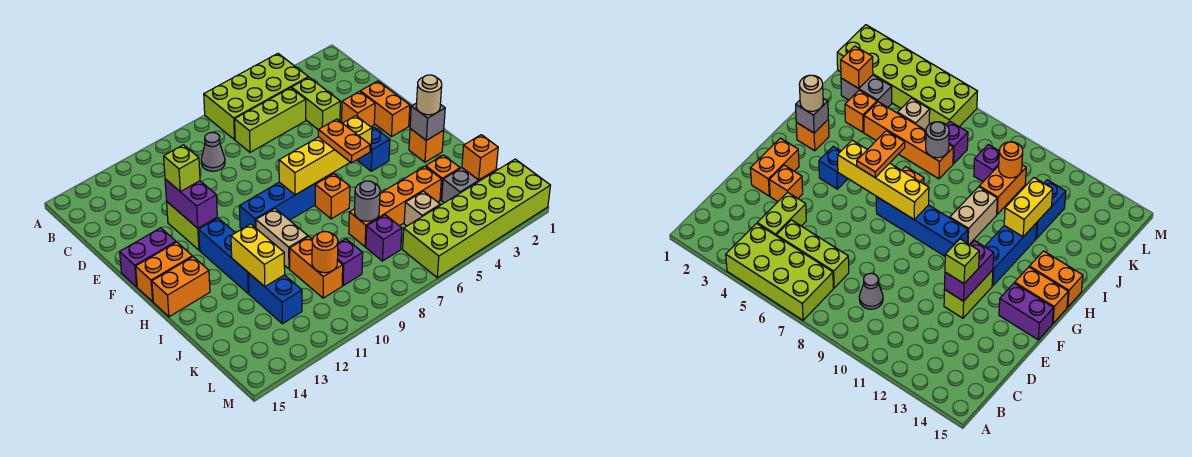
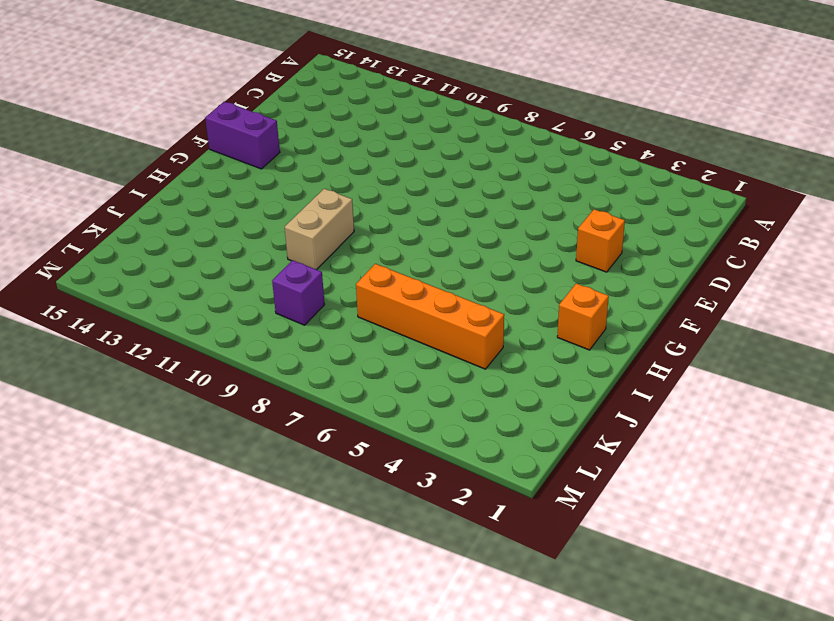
none -> lime brick A4:B7 level 1
none -> lime brick C4:D4 level 1
none -> lime brick C5:C7 level 1
none -> grey cone C9 level 1

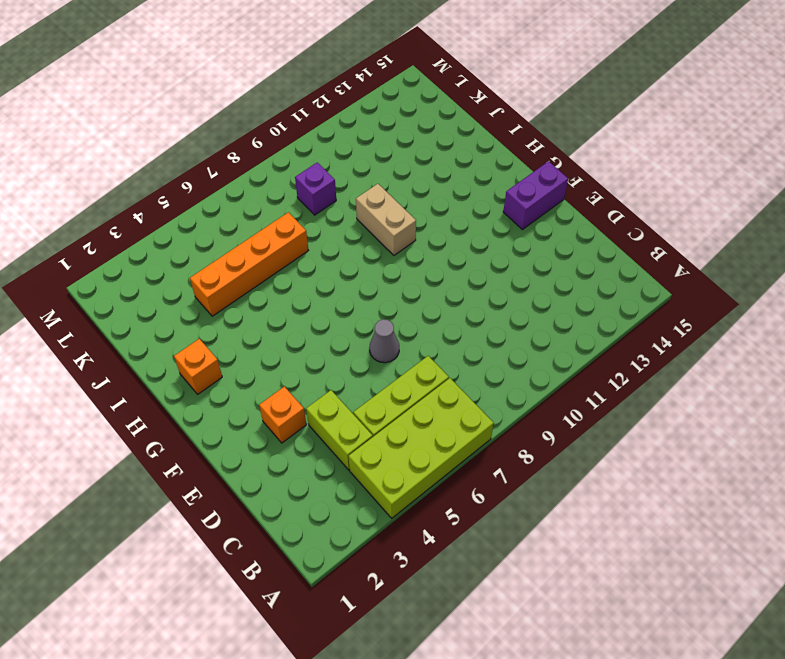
grey cone E7 level 1 -> grey cone C9 level 1
none -> orange brick E2:F2 level 1
none -> lime brick E12:F12 level 1
none -> blue brick G4 level 1
none -> blue brick G7:G10 level 1

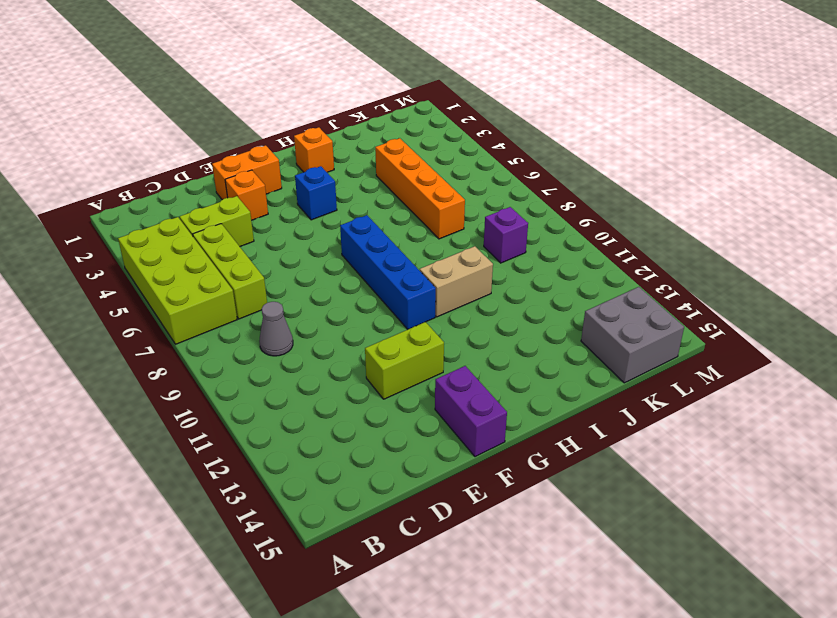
grey brick K14:L15 level 1 -> none
none -> blue brick G12:I12 level 1
none -> orange brick G14:G15 level 1
none -> orange brick H7 level 1
none -> orange brick H14:H15 level 1

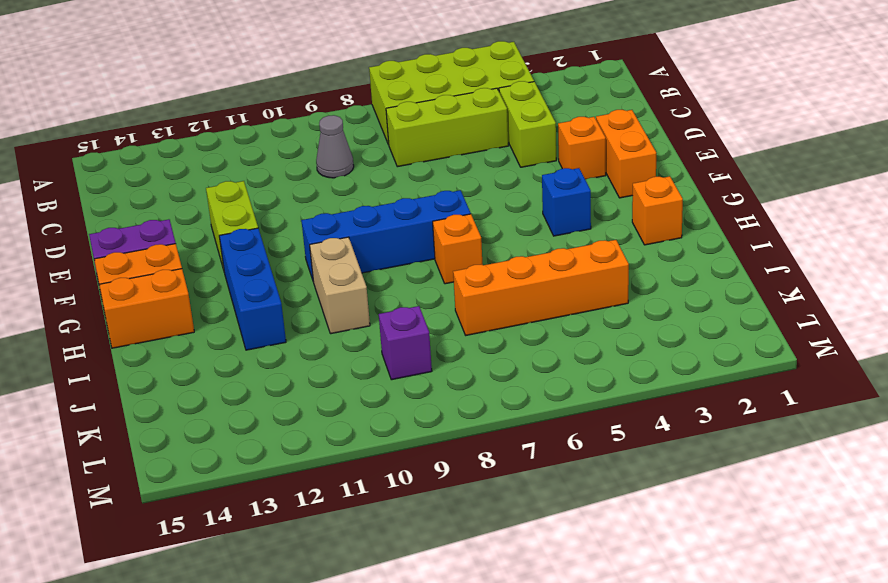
none -> orange brick J3 level 1
none -> orange brick J10:K10 level 1
none -> blue brick J12:K12 level 1
none -> grey brick K2:K3 level 1

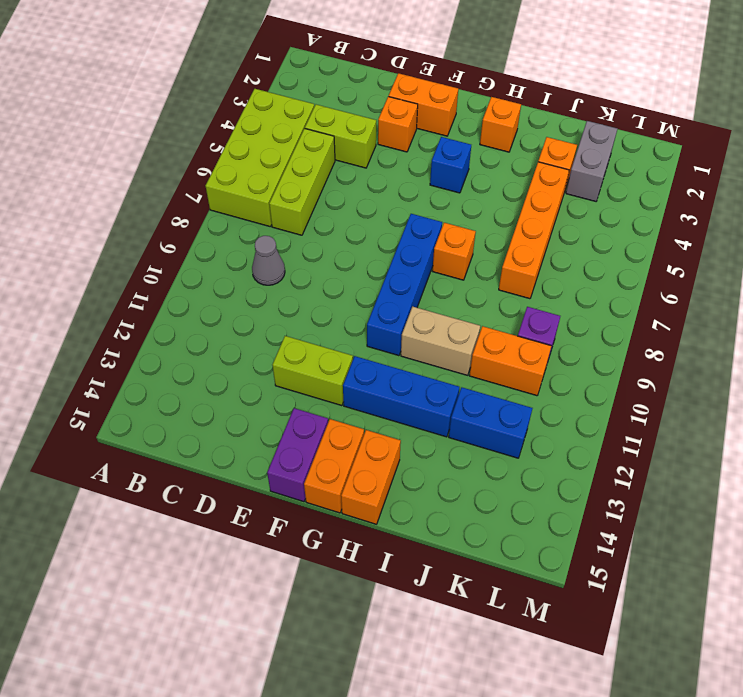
none -> tan brick K5 level 1
none -> purple brick K7 level 1
none -> lime brick L1:M6 level 1
none -> purple brick E12:F12 level 2

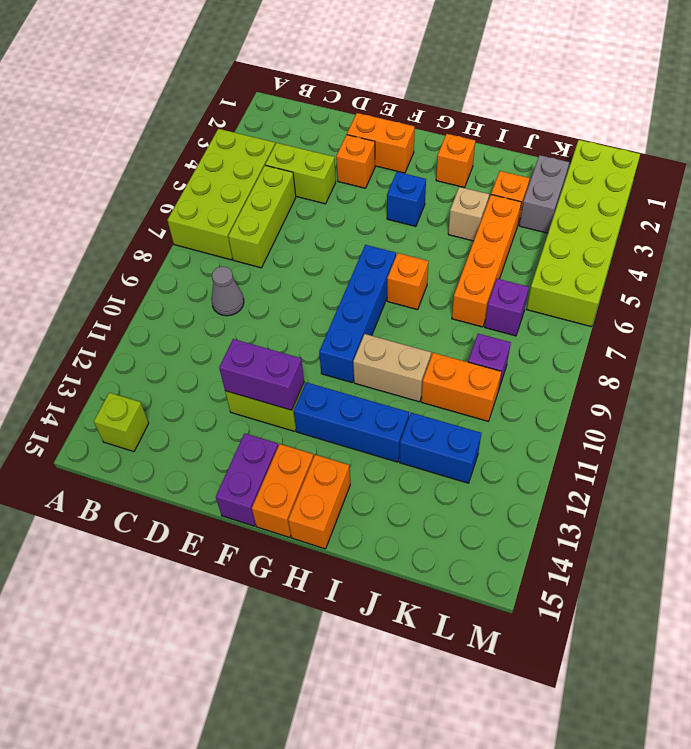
lime brick B14 level 1 -> lime brick E12 level 3
tan brick I4 level 1 -> tan brick K5 level 1
none -> yellow brick G5:G8 level 2
none -> grey brick H2 level 2
none -> yellow brick I12:J12 level 2
none -> grey round brick J7 level 2

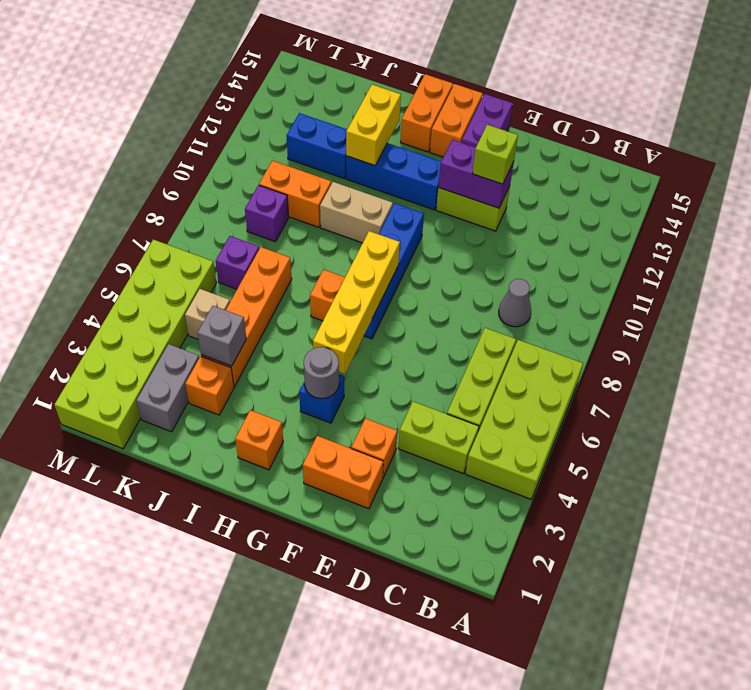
grey round brick G4 level 2 -> grey round brick J7 level 2
yellow brick I12:I13 level 2 -> yellow brick I12:J12 level 2
grey brick J4 level 2 -> grey brick H2 level 2
none -> orange brick K2 level 2
none -> orange round brick K10 level 2
none -> orange plate G6:H6 level 3
none -> tan round brick H2 level 3

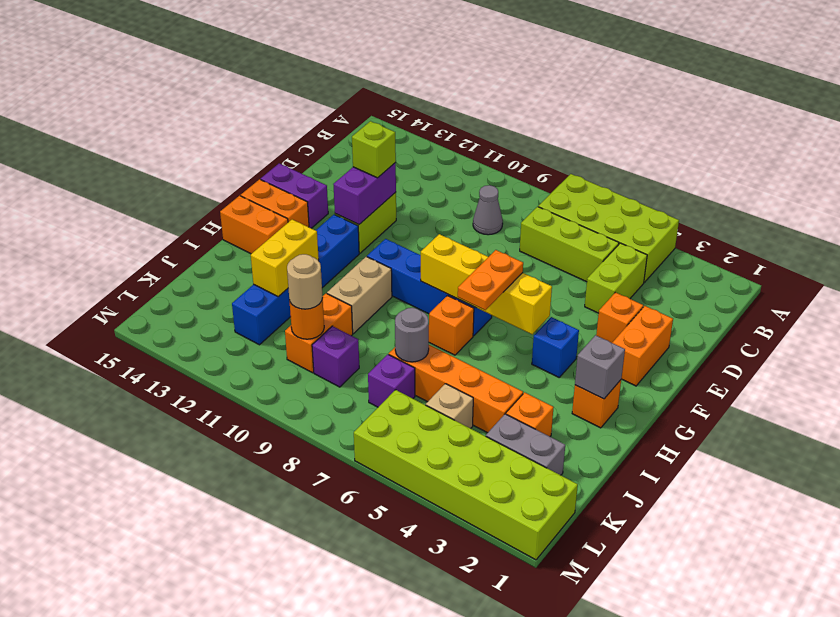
tan round brick K10 level 3 -> tan round brick H2 level 3
none -> orange brick K2 level 2

